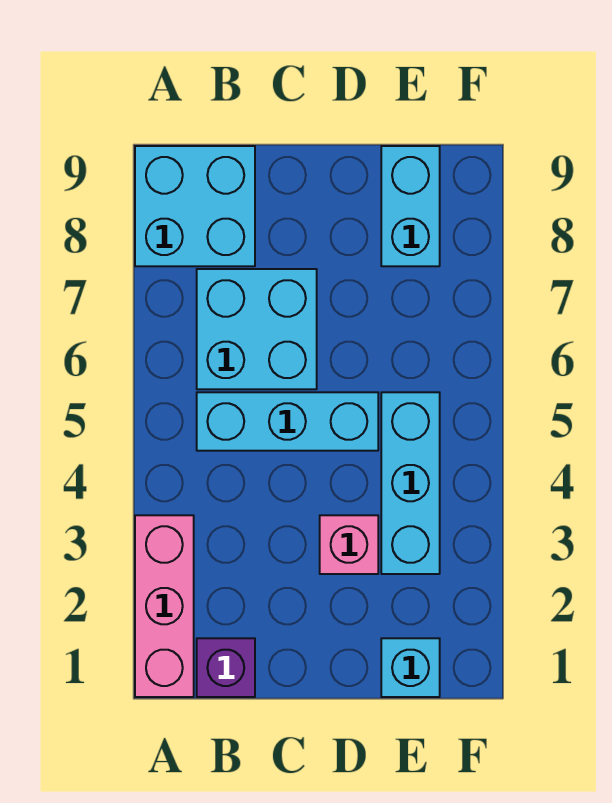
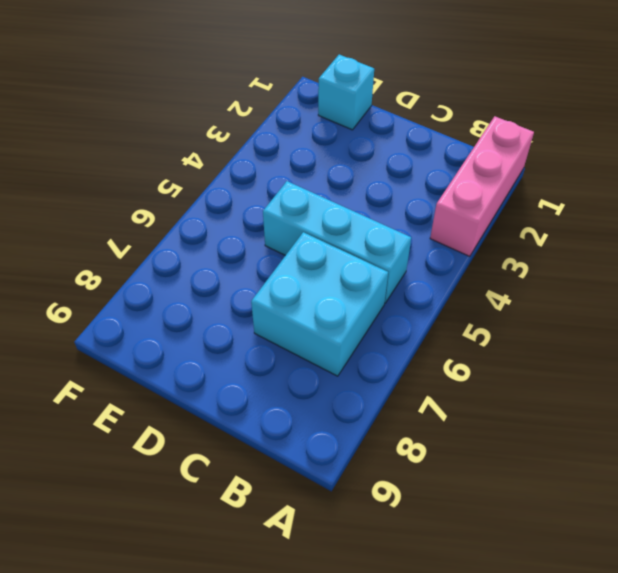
none -> cyan brick A8:B9 level 1
none -> purple brick B1 level 1

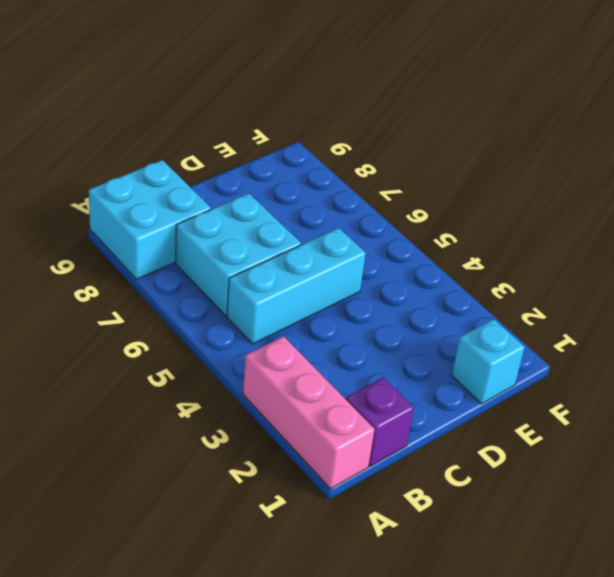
none -> pink brick D3 level 1
none -> cyan brick E3:E5 level 1

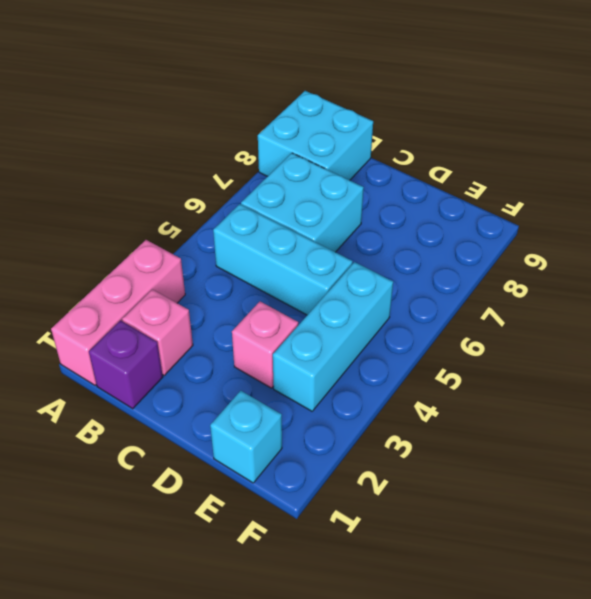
pink brick B2 level 1 -> none
none -> cyan brick E8:E9 level 1

